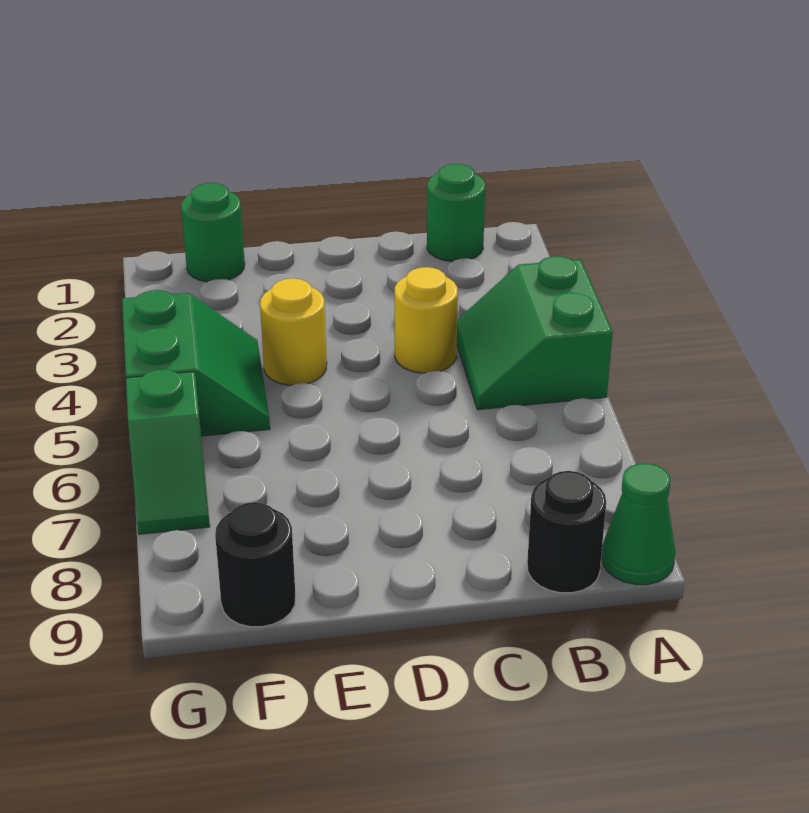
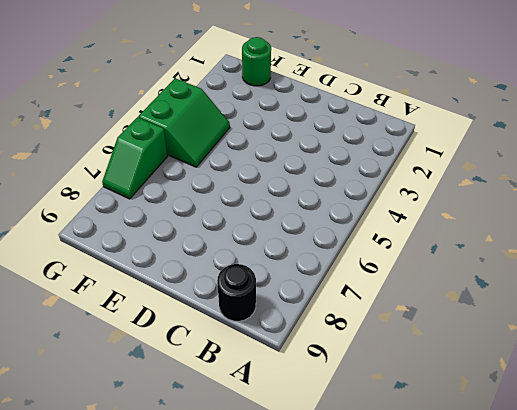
none -> green slope A4:B5 level 1 top A
none -> green cone A9 level 1

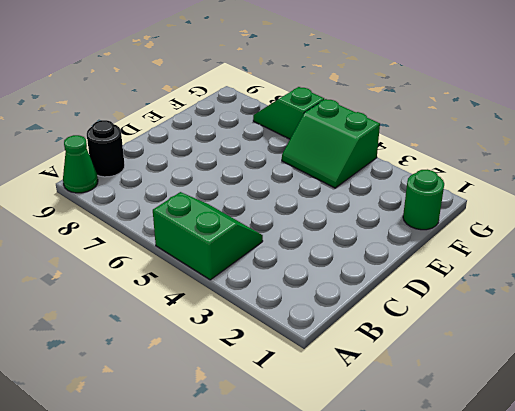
none -> green round brick B1 level 1
none -> yellow round brick C4 level 1

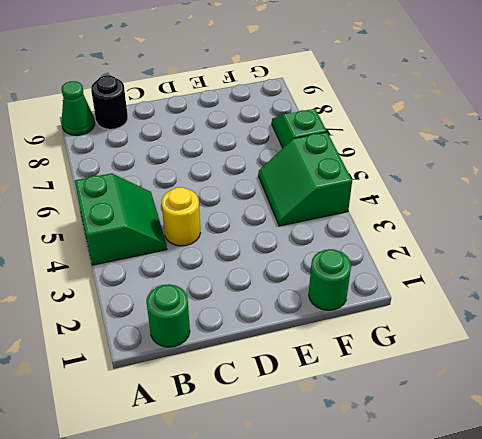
none -> yellow round brick E4 level 1
none -> black round brick F9 level 1

